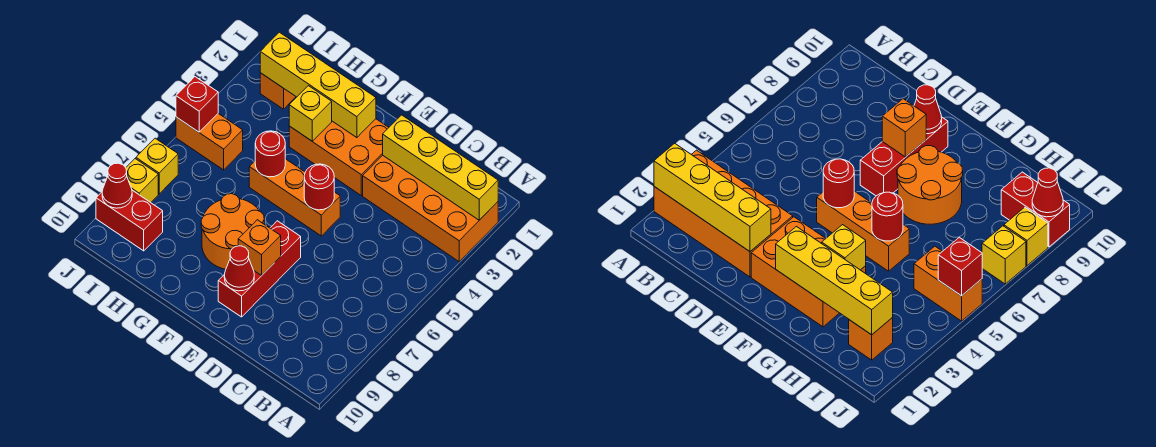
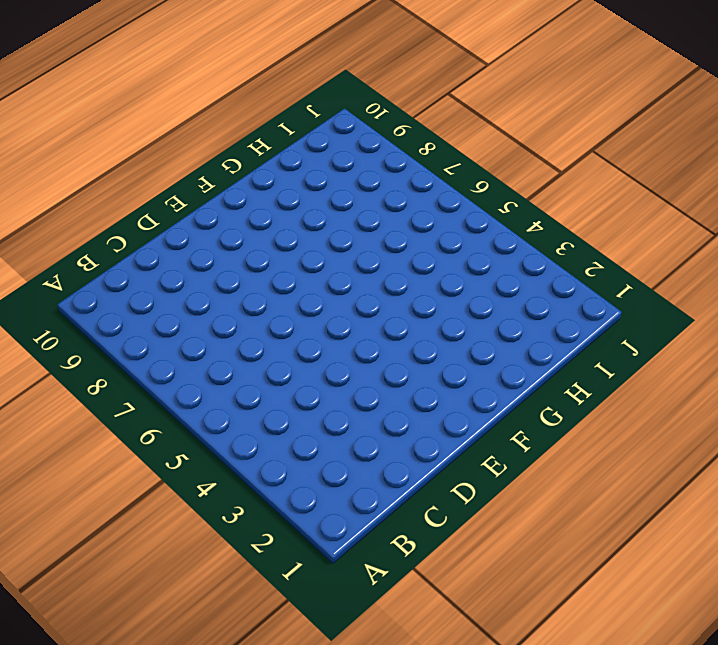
none -> orange brick A2:D3 level 1
none -> orange brick E2:G3 level 1
none -> orange brick E5:G5 level 1

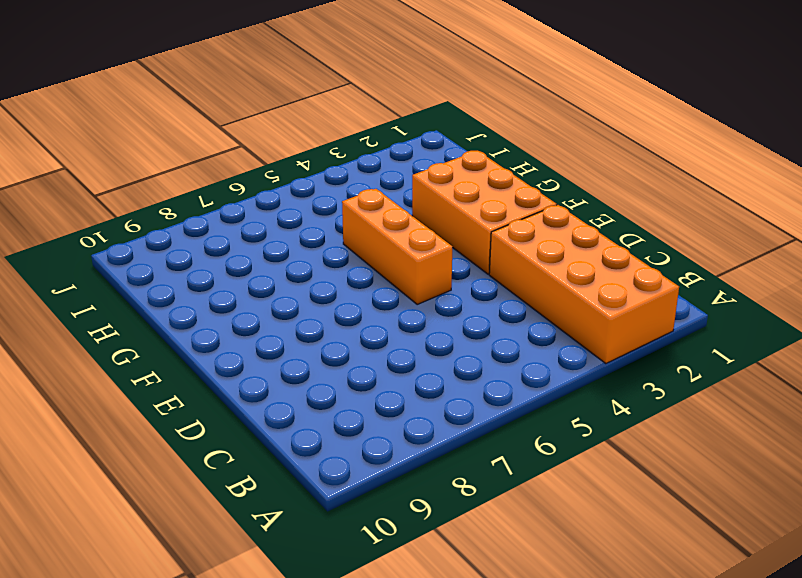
none -> red brick E7:E9 level 1
none -> orange round brick F7:G8 level 1
none -> orange brick I2 level 1

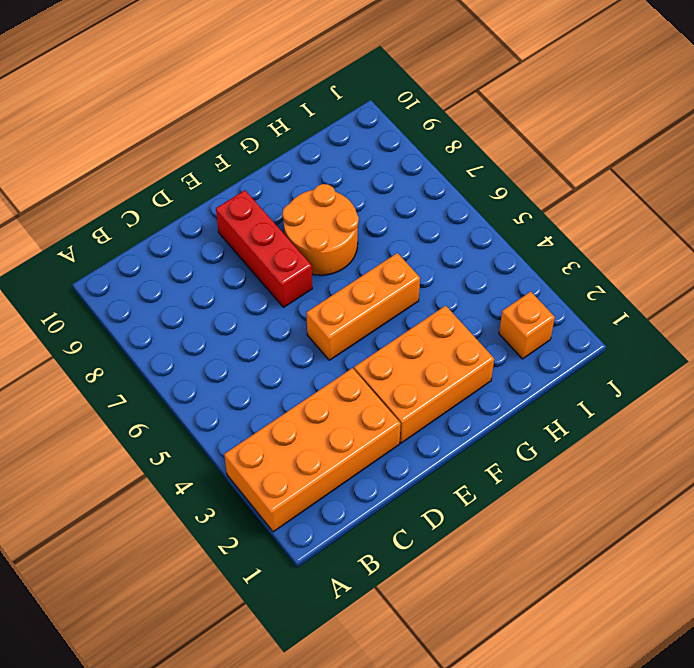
none -> orange brick I5:J5 level 1
none -> red brick I9:J9 level 1
none -> yellow brick J7 level 1

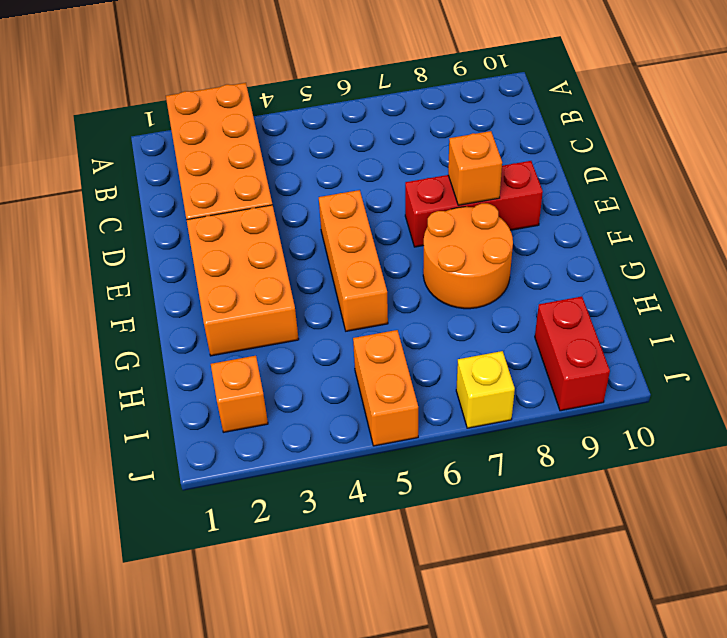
none -> yellow brick J8 level 1
none -> yellow brick A2:D2 level 2
none -> red round brick E5 level 2

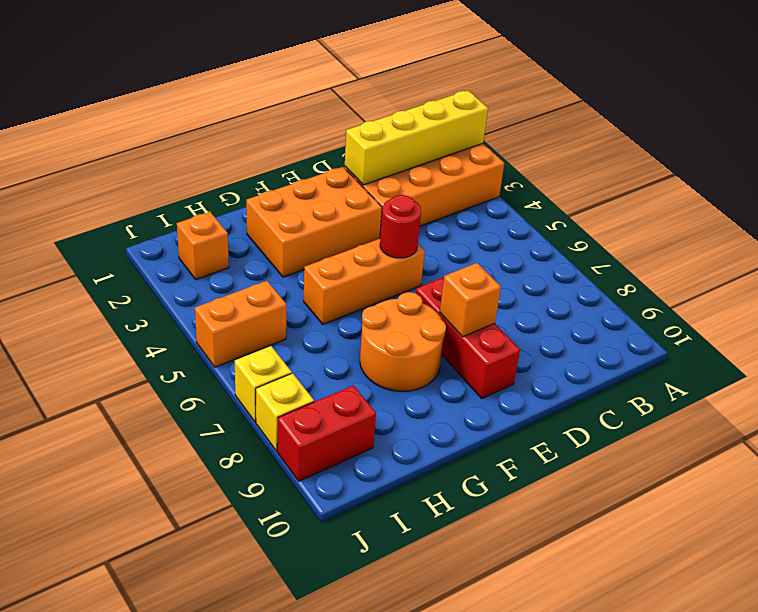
none -> red cone E9 level 2
none -> yellow brick F2:I2 level 2
none -> yellow brick G3 level 2

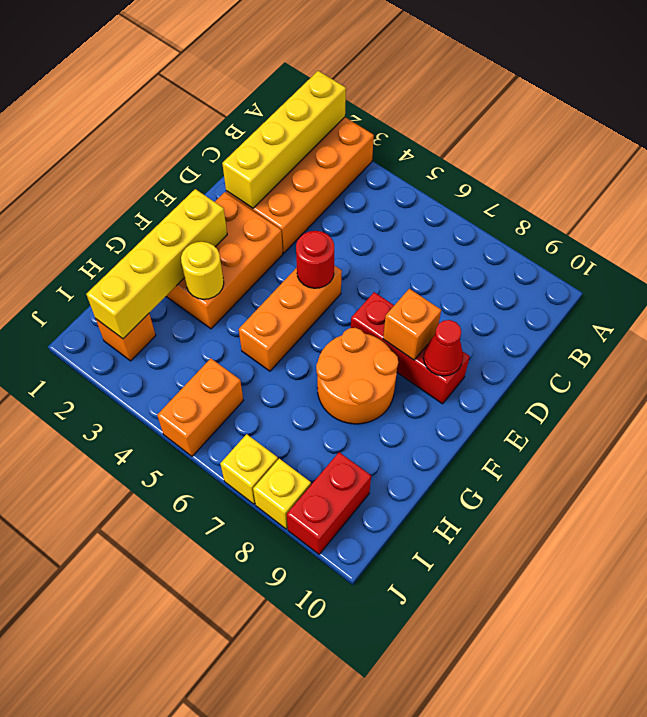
yellow round brick G3 level 2 -> yellow brick G3 level 2
none -> red round brick G5 level 2
none -> red brick J5 level 2
none -> red cone J9 level 2

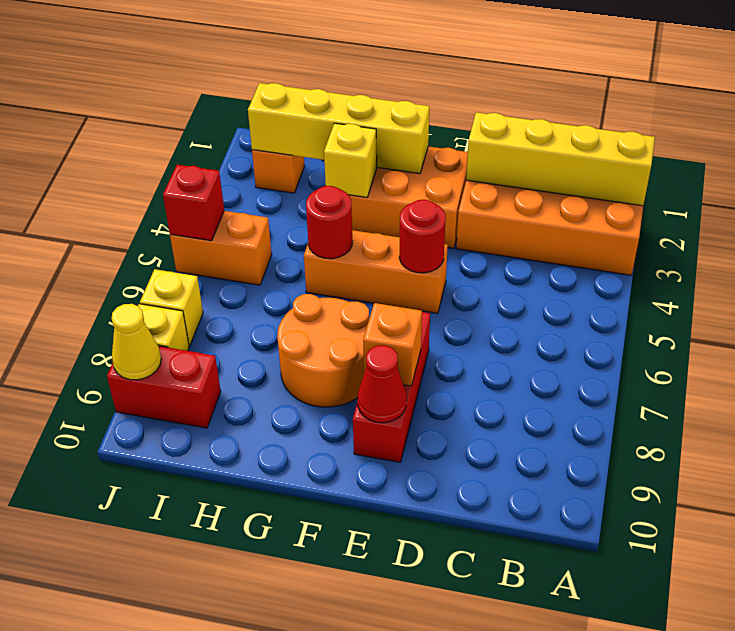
yellow cone J9 level 2 -> red cone J9 level 2

